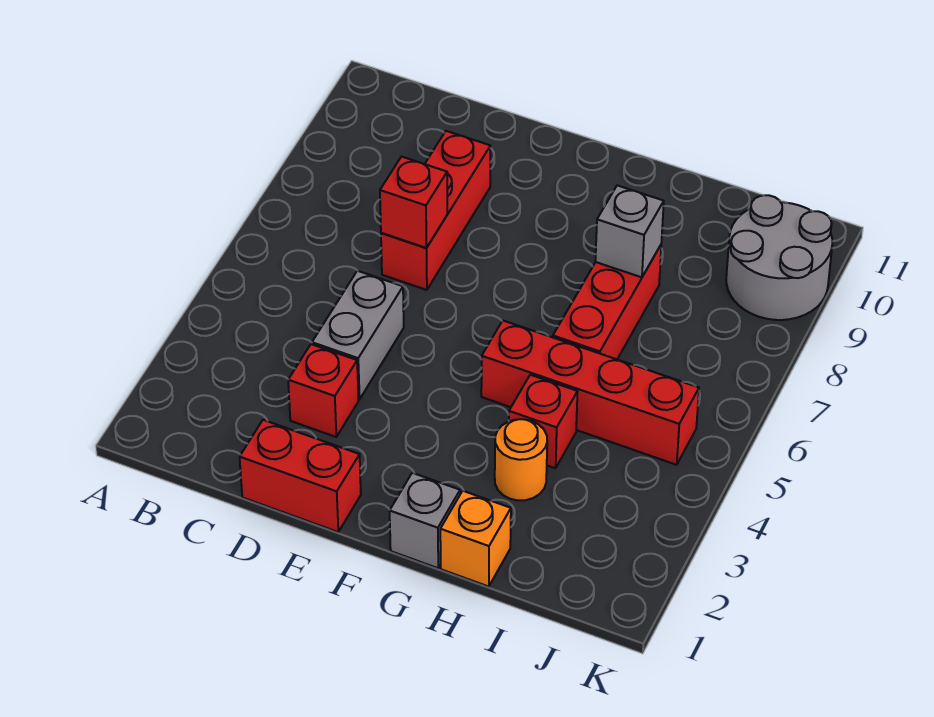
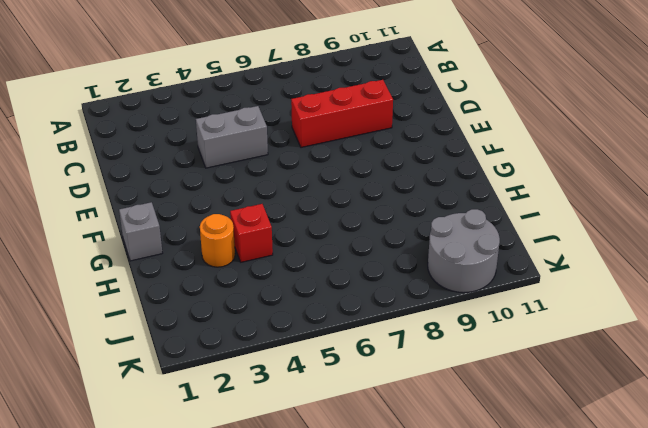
none -> red brick D1:E1 level 1
none -> red brick D3 level 1
none -> red brick G5:J5 level 1

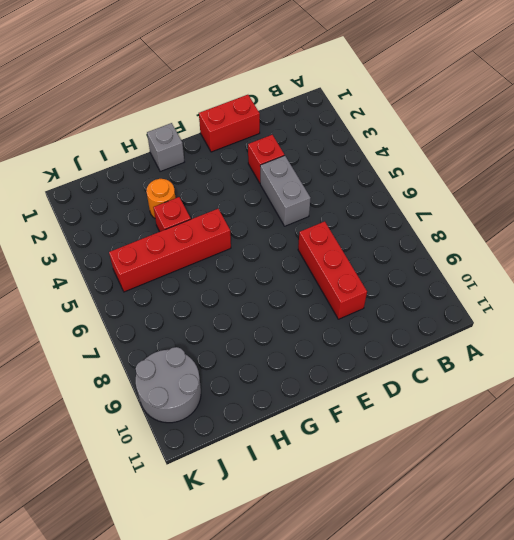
none -> orange brick H1 level 1
none -> red brick H6:H8 level 1
none -> red brick D7 level 2

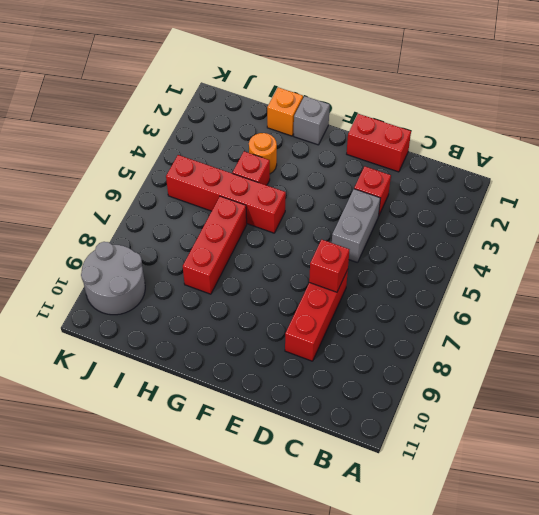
none -> grey brick H8 level 2

